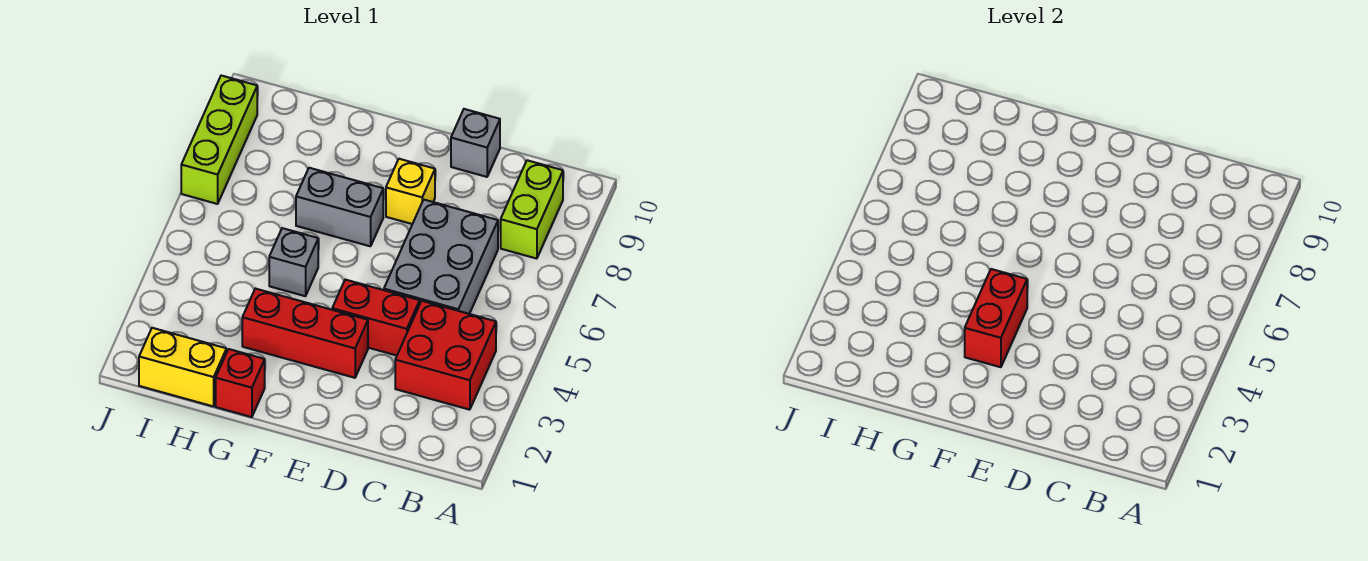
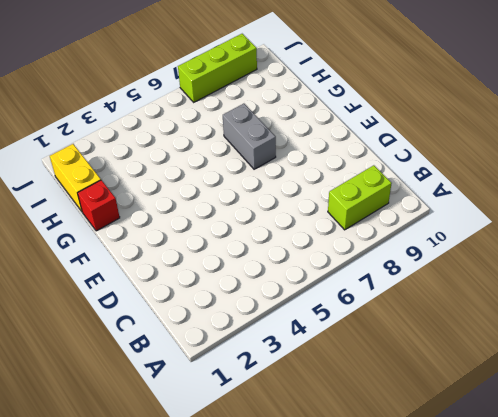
none -> red brick B3:C4 level 1
none -> grey brick C5:D7 level 1
none -> red brick D4:E4 level 1

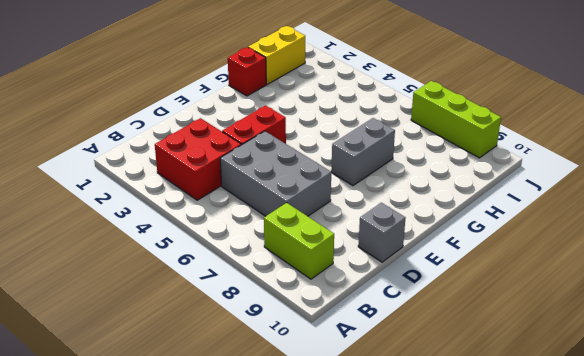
none -> red brick E3:G3 level 1
none -> yellow brick E8 level 1
none -> grey brick G5 level 1

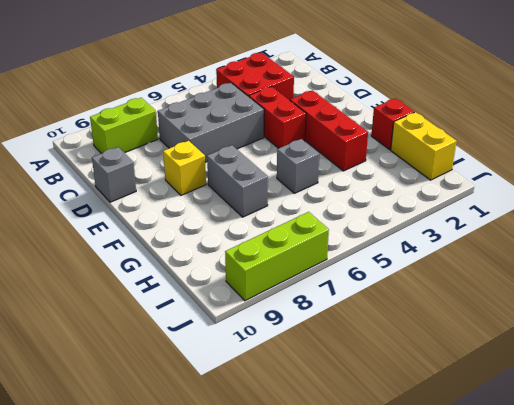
none -> red brick F3:F4 level 2

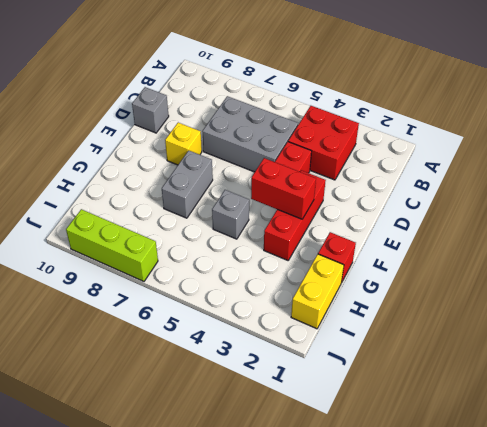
none -> lime brick B8:B9 level 1

